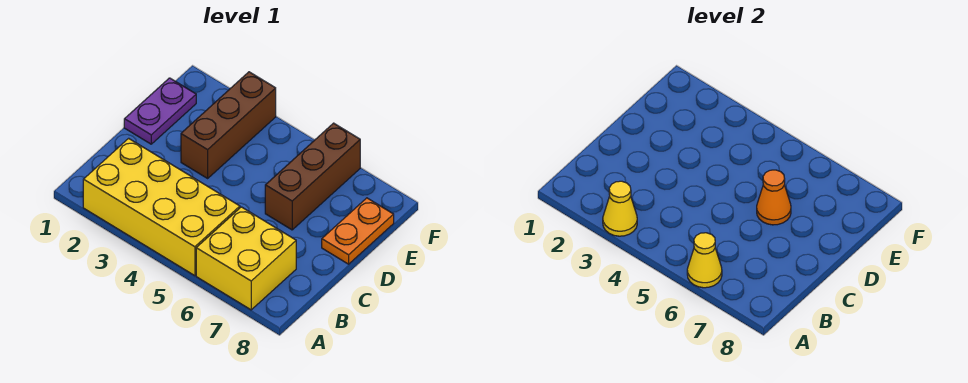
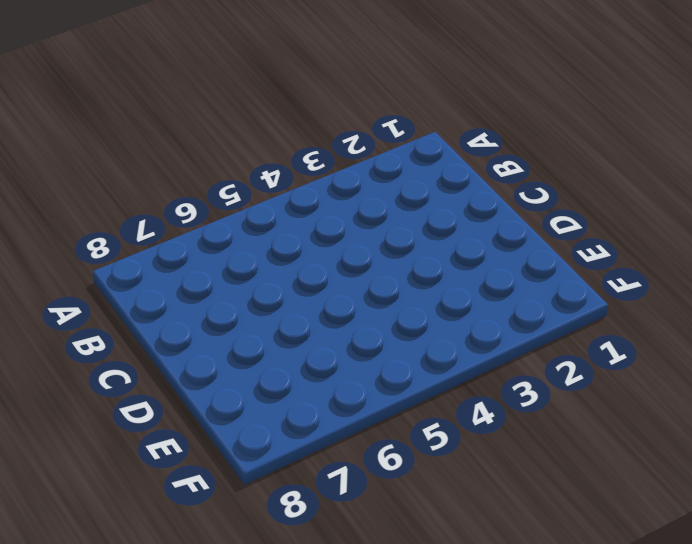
none -> yellow brick A2:B5 level 1
none -> yellow brick A6:B7 level 1

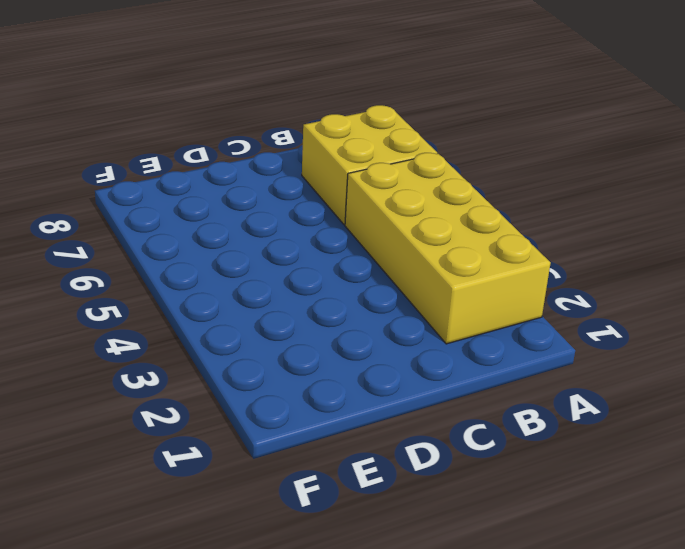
none -> purple plate D1:E1 level 1
none -> brown brick D3:F3 level 1

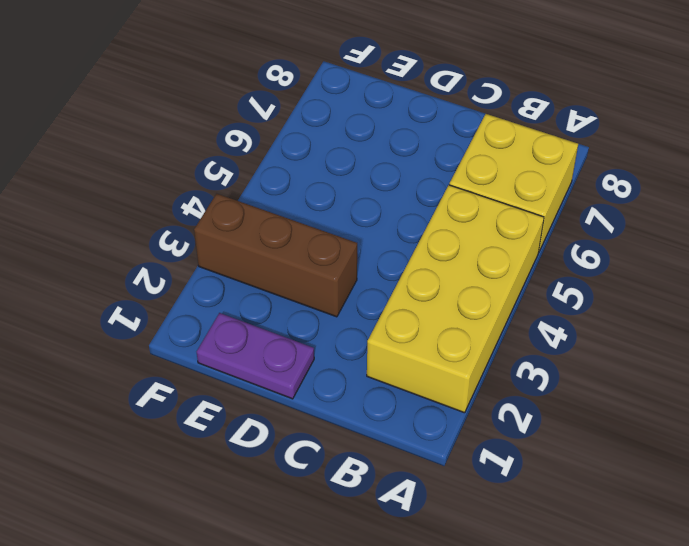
none -> brown brick D6:F6 level 1
none -> orange plate D8:E8 level 1

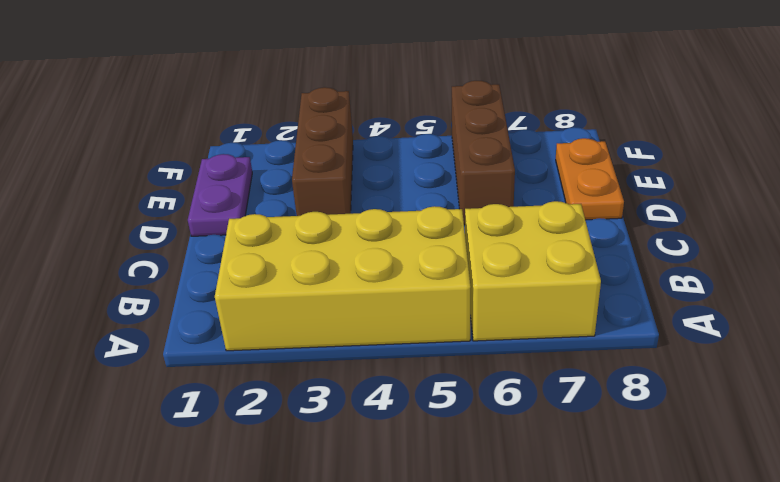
none -> yellow cone A3 level 2
none -> yellow cone A6 level 2

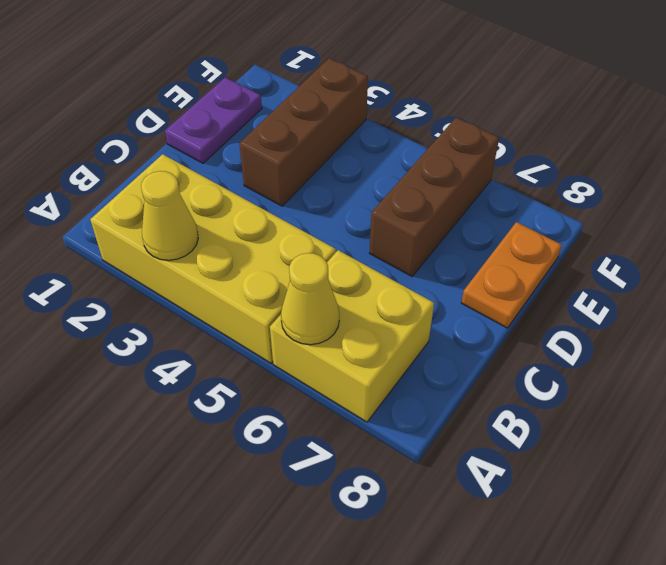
none -> orange cone D6 level 2

